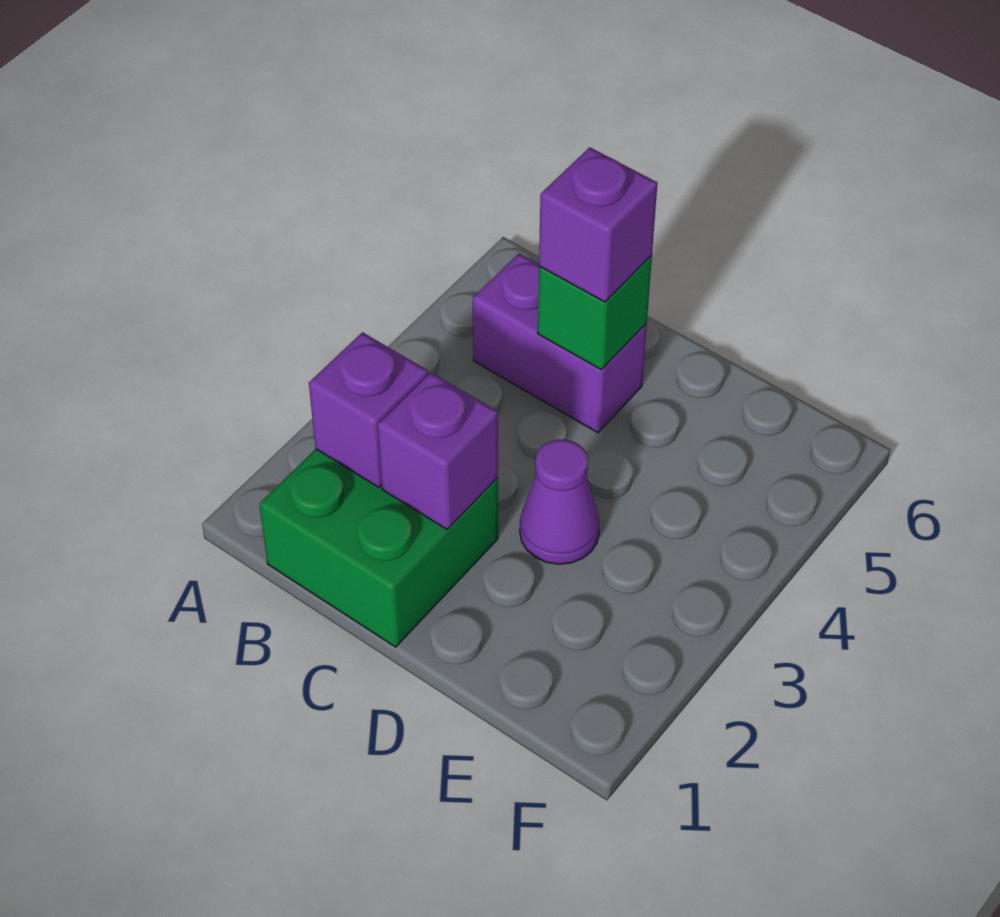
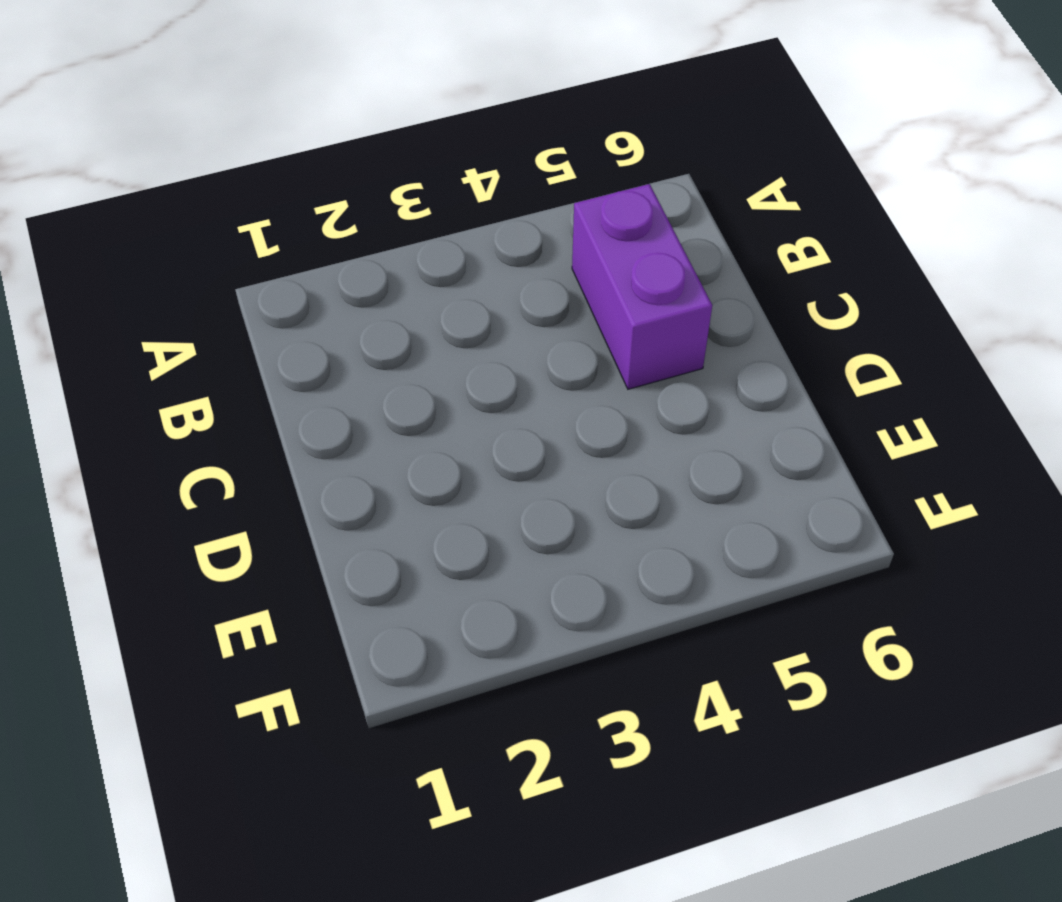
none -> green brick B1:C2 level 1
none -> purple cone D3 level 1

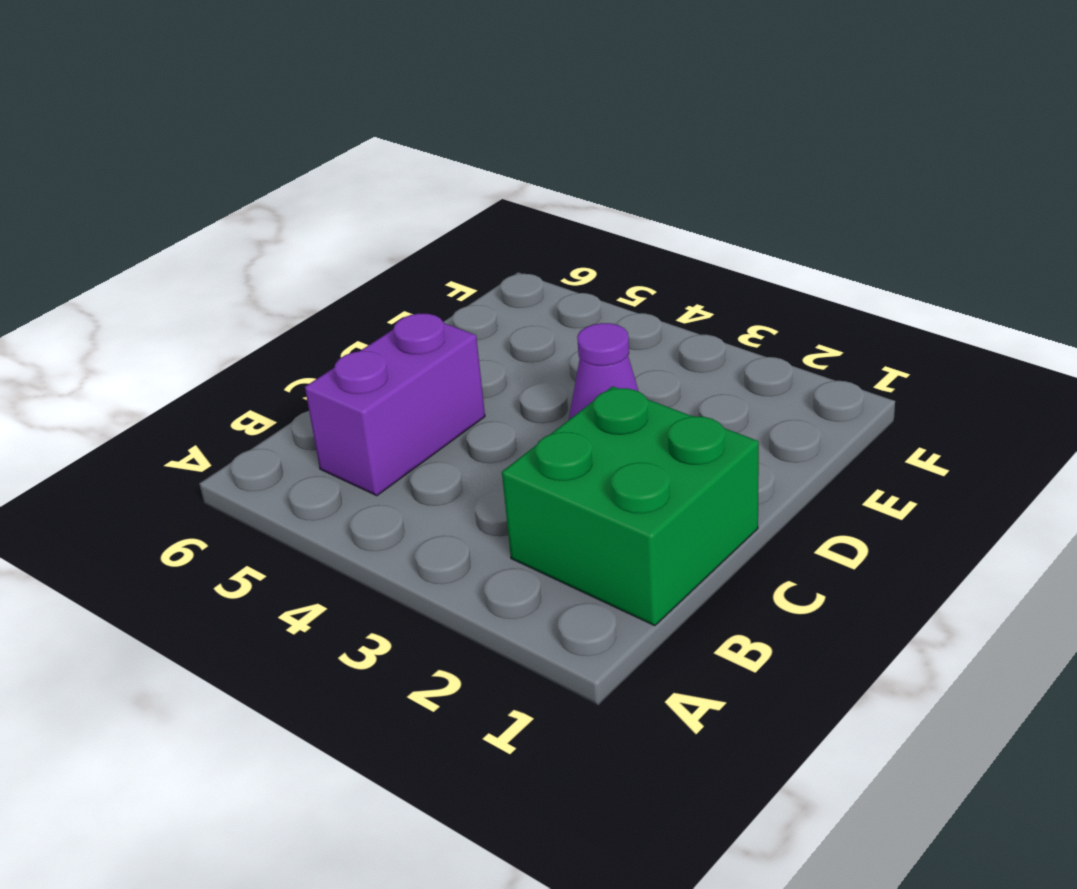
none -> purple brick B2 level 2
none -> purple brick C2 level 2

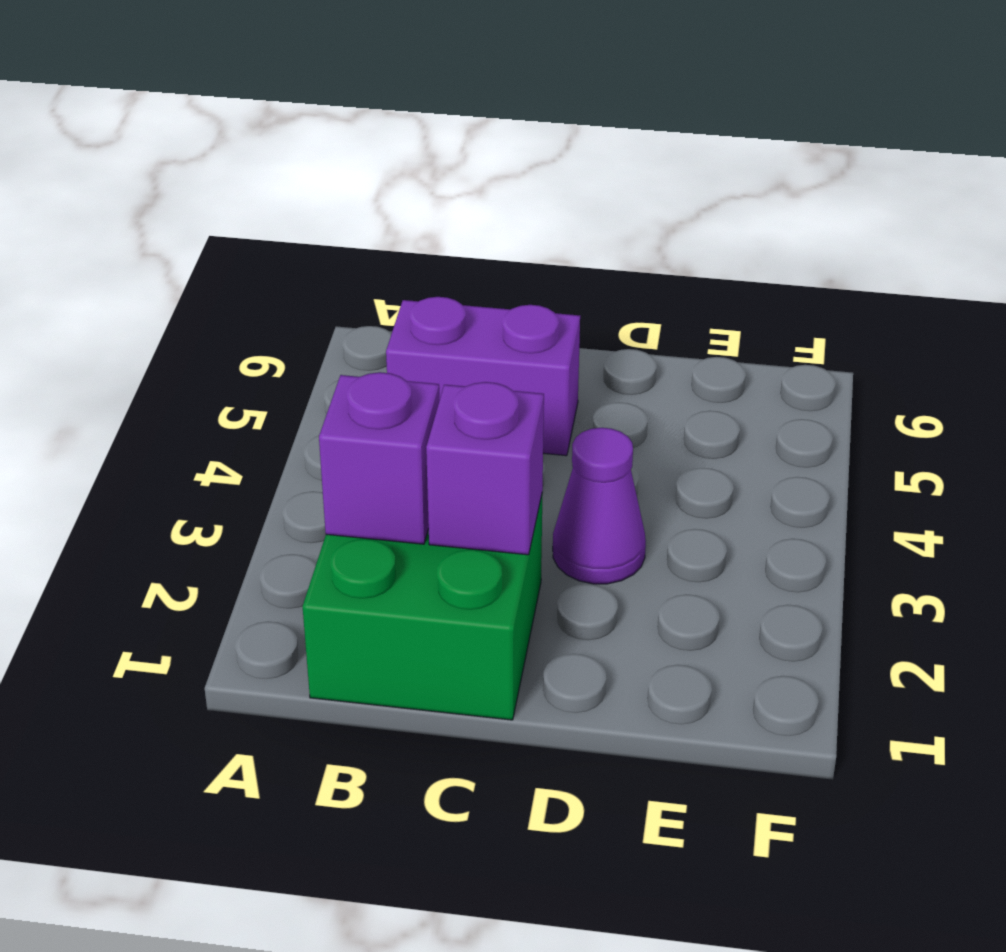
none -> green brick C5 level 2
none -> purple brick C5 level 3

